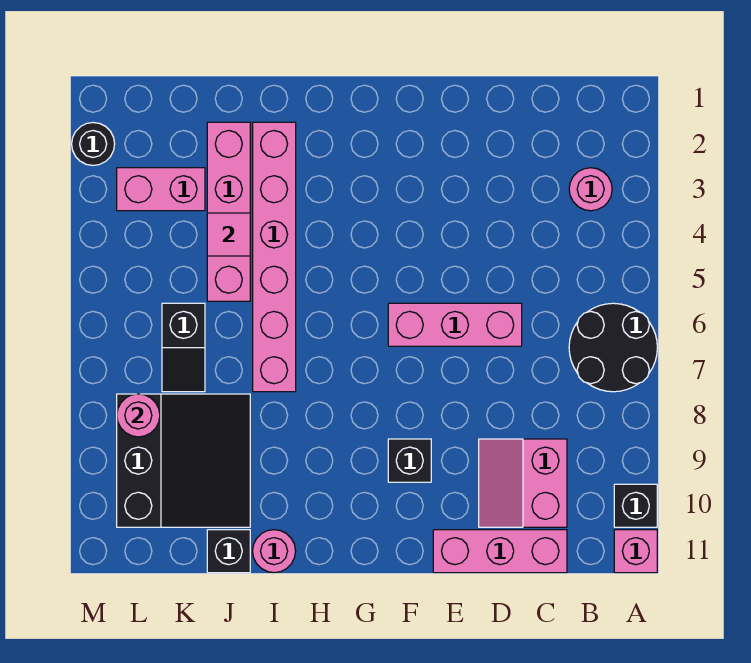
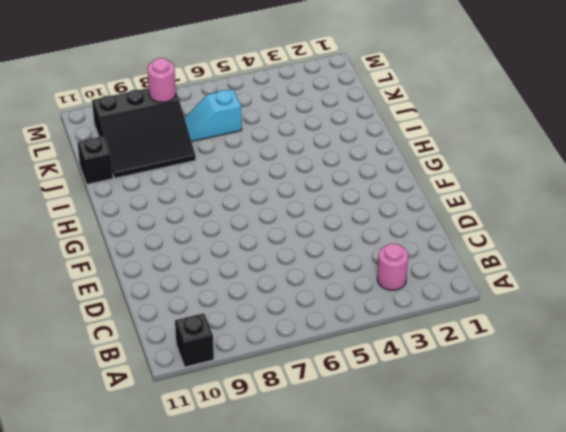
cyan slope K6:K7 level 1 top 6 -> black slope K6:K7 level 1 top 6
none -> black round brick A6:B7 level 1
none -> pink brick A11 level 1
none -> pink slope C9:D10 level 1 top C

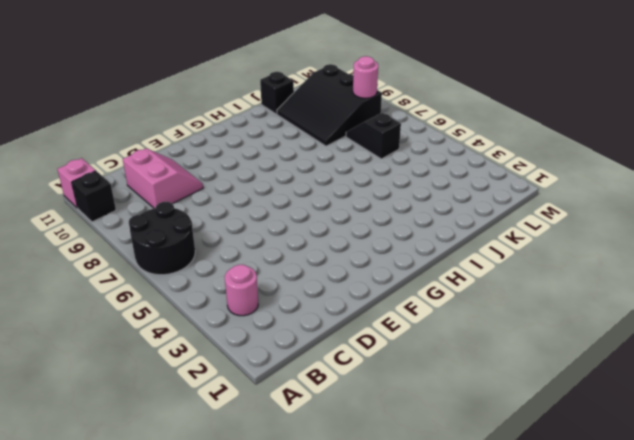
none -> pink brick C11:E11 level 1
none -> pink brick D6:F6 level 1
none -> black brick F9 level 1

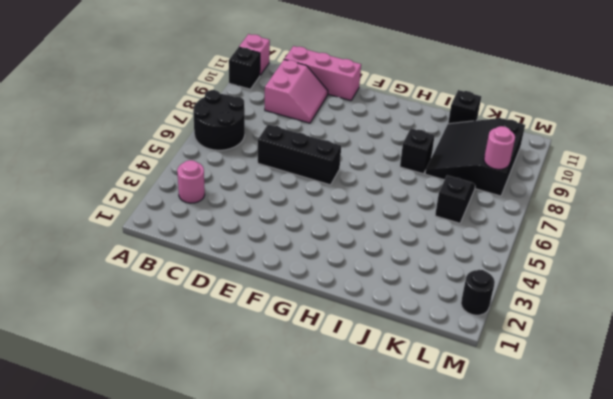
black brick D6:F6 level 1 -> pink brick D6:F6 level 1
black brick I8 level 1 -> black brick F9 level 1
none -> pink brick I2:I7 level 1
none -> pink round brick I11 level 1
none -> pink brick J2:J5 level 1

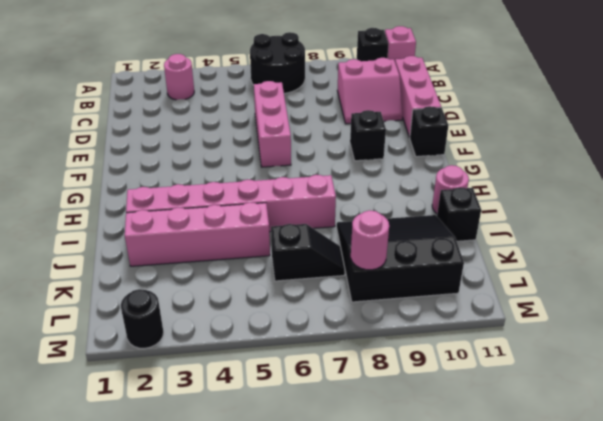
black brick F11 level 1 -> none
none -> pink brick K3:L3 level 1
none -> pink tile J4 level 2

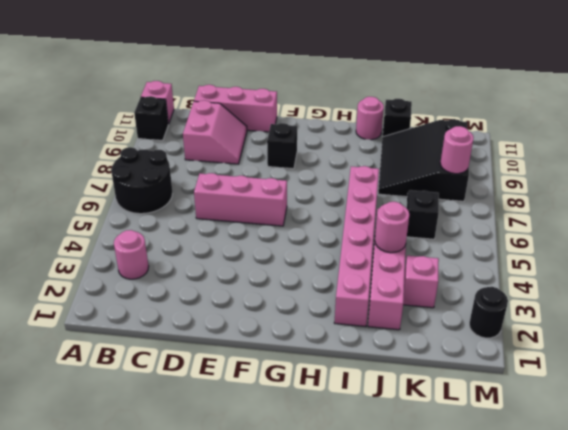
pink round brick J4 level 2 -> pink tile J4 level 2
pink brick K3 level 1 -> pink brick K3:L3 level 1

